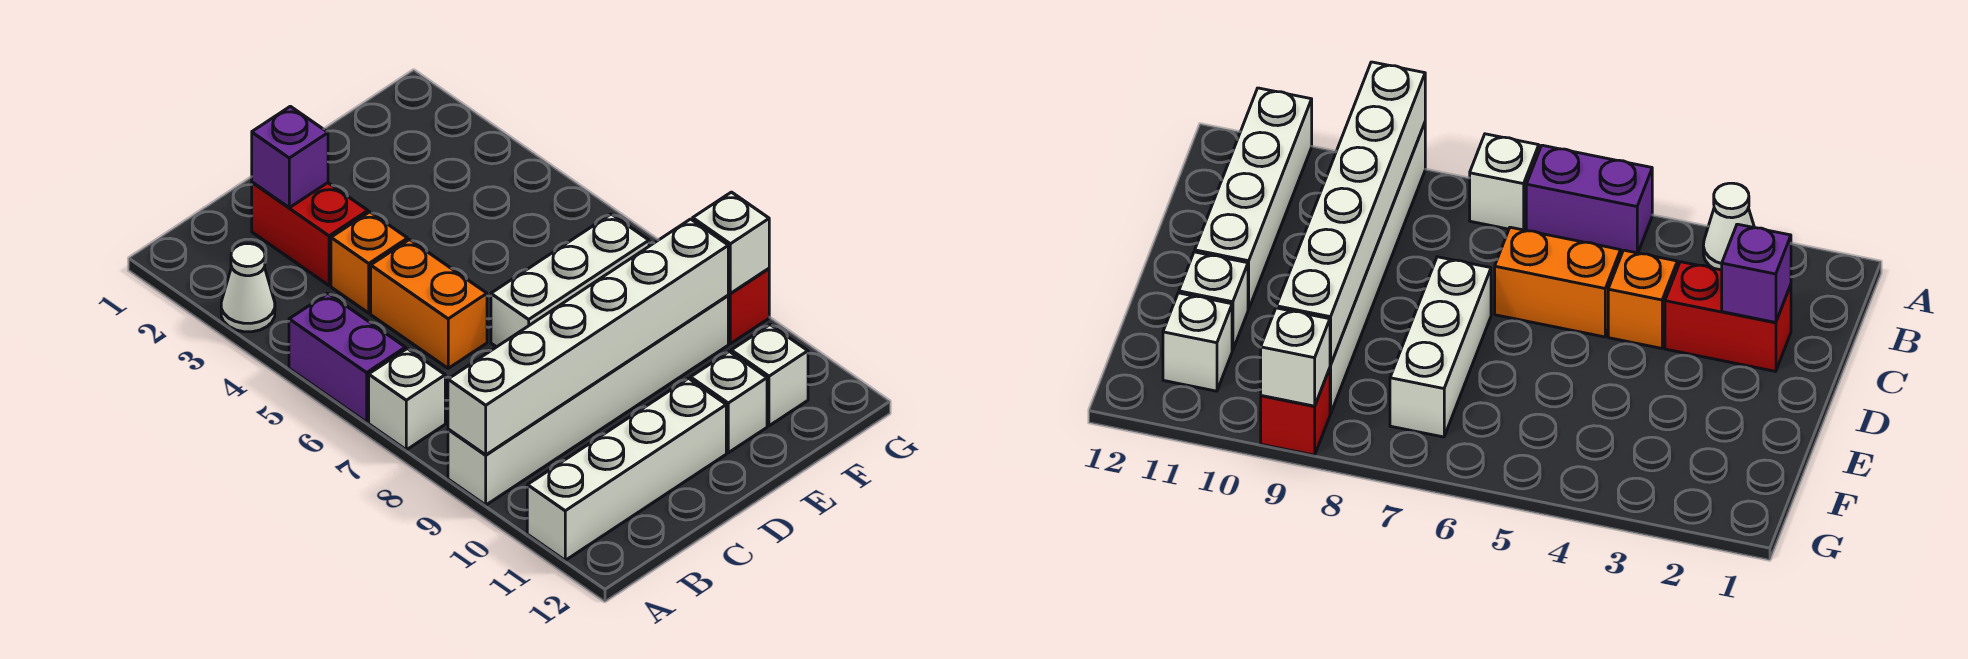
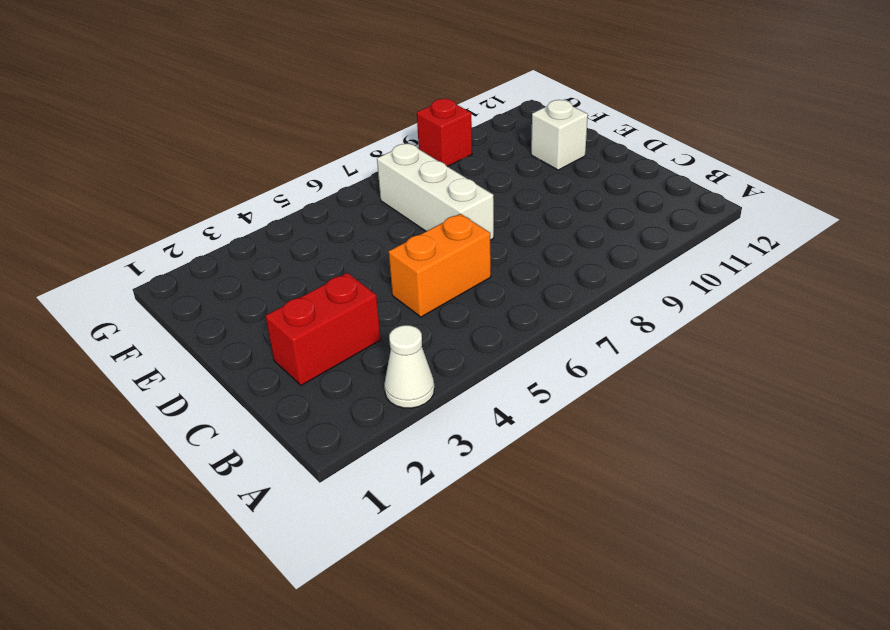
none -> purple brick A5:A6 level 1
none -> white brick A7 level 1
none -> white brick A9:F9 level 1

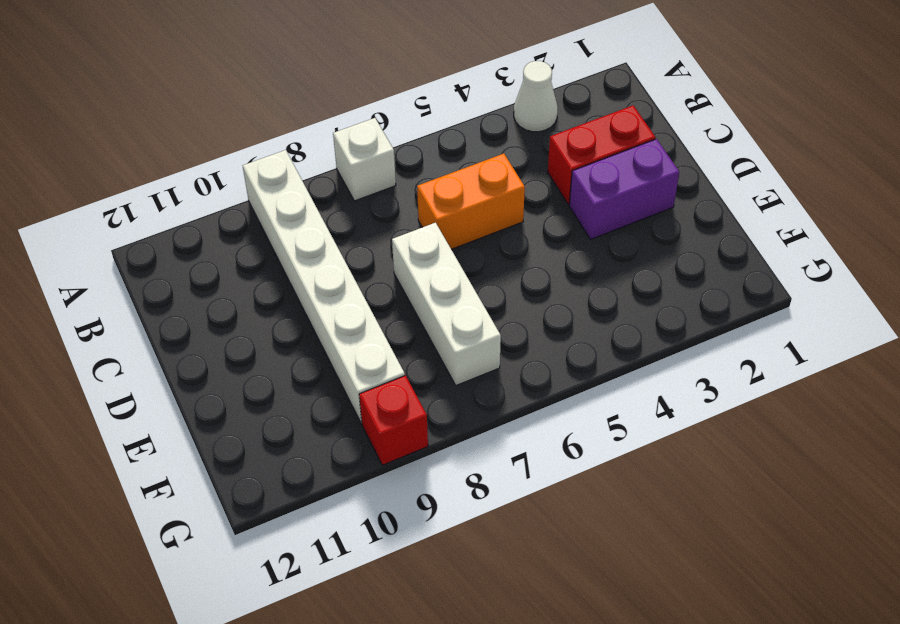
purple brick D2:D3 level 1 -> purple brick A5:A6 level 1
none -> white brick A11:D11 level 1
none -> orange brick C4 level 1
none -> white brick E11 level 1

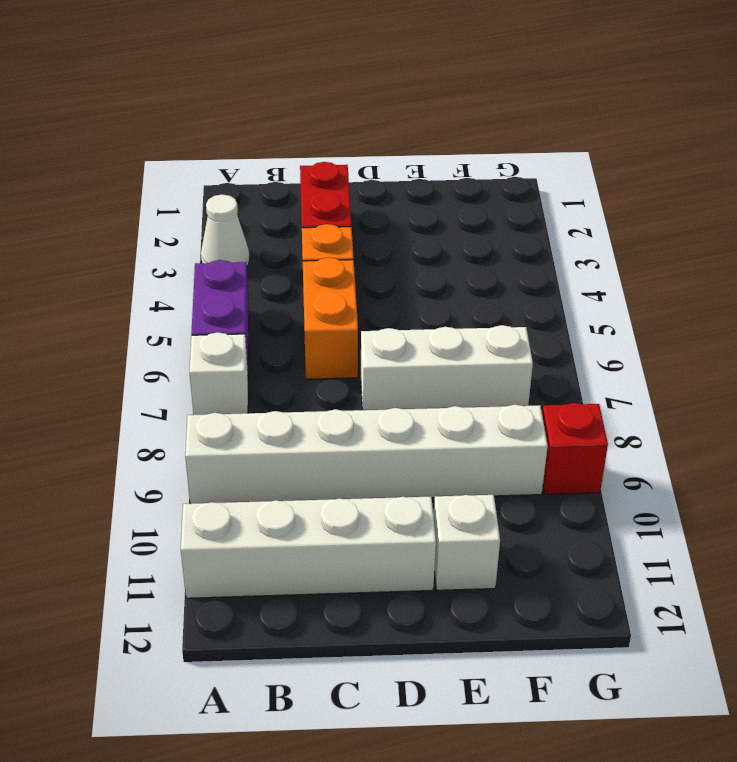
none -> white brick F11 level 1
none -> white brick A9:F9 level 2
none -> purple brick C2 level 2

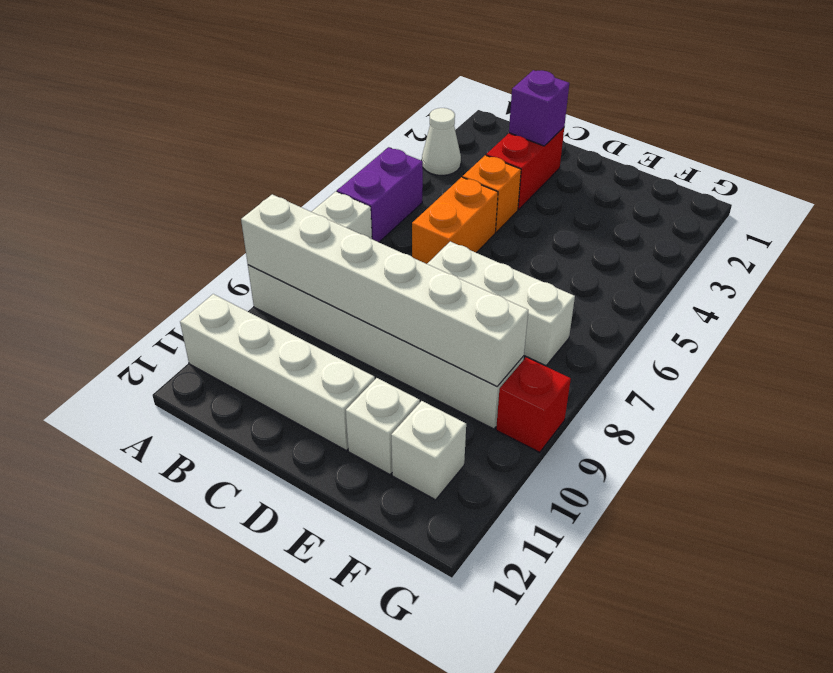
none -> white brick G9 level 2

